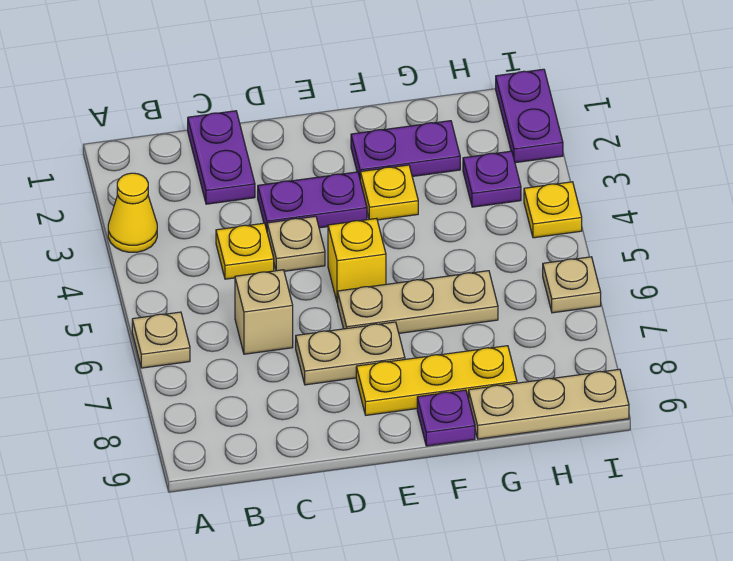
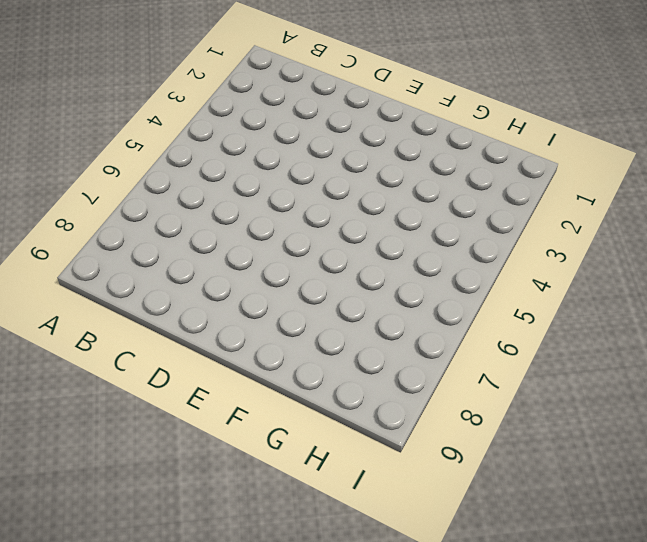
none -> yellow cone A3 level 1
none -> tan plate A6 level 1
none -> purple plate C1:C2 level 1

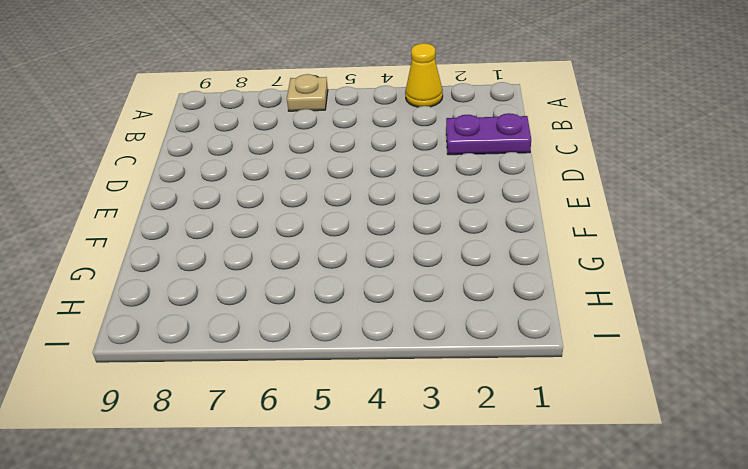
none -> yellow plate C4 level 1
none -> tan brick C6 level 1
none -> purple plate D3:E3 level 1

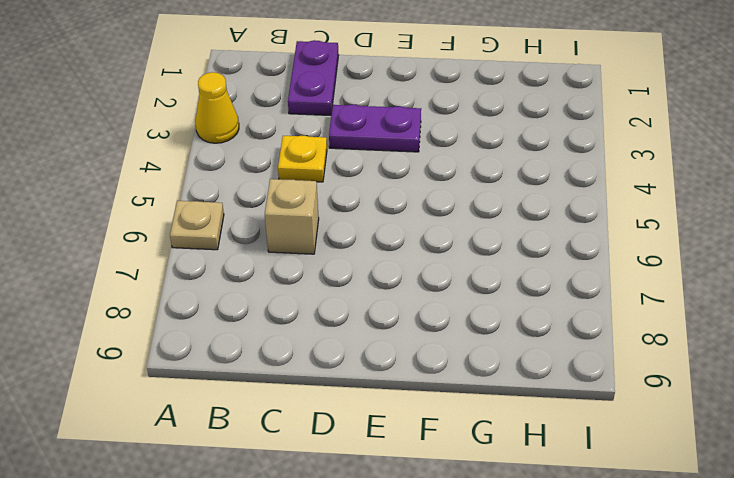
none -> tan plate D4 level 1
none -> tan plate D7:E7 level 1
none -> yellow brick E5 level 1

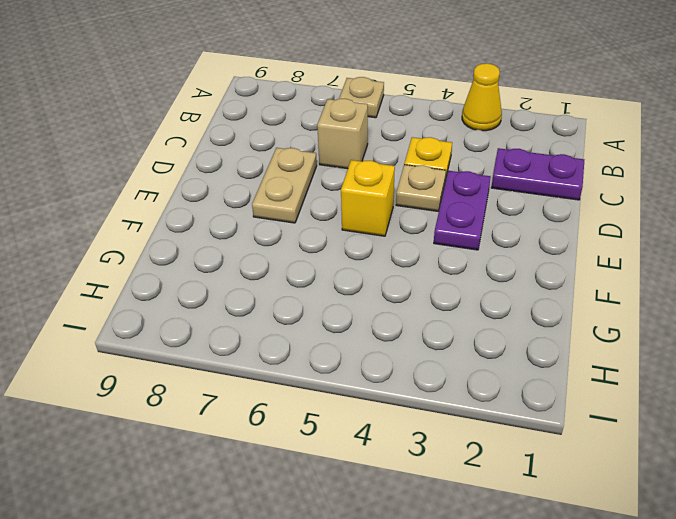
none -> tan plate E6:G6 level 1
none -> yellow plate E8:G8 level 1
none -> purple plate F2:G2 level 1

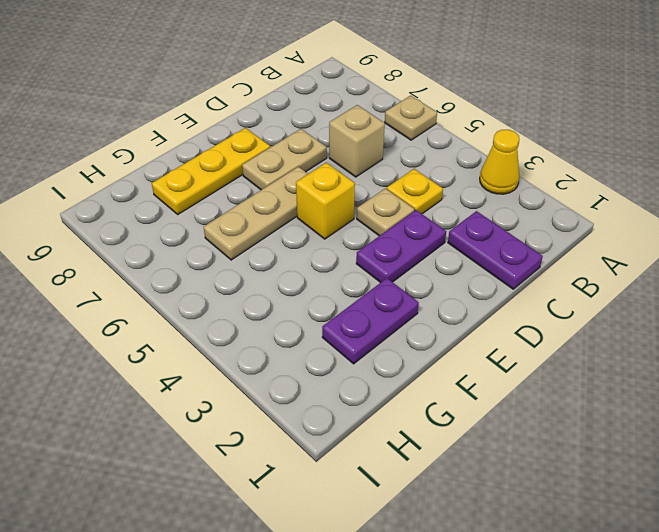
none -> yellow plate F3 level 1
none -> purple plate F9 level 1
none -> tan plate G9:I9 level 1

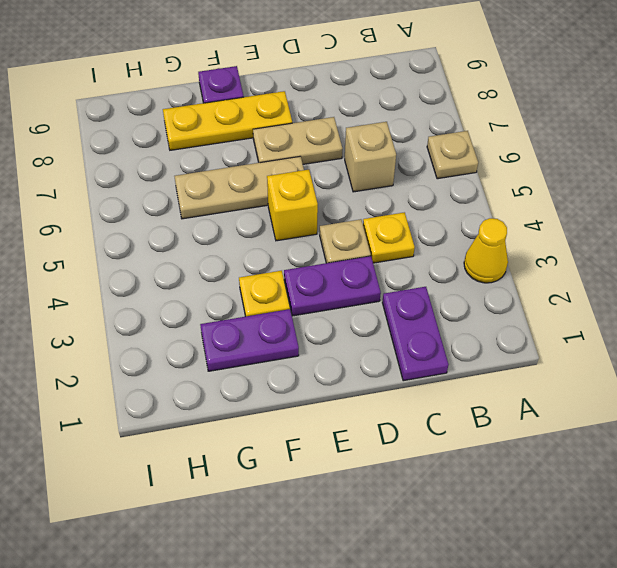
none -> tan plate G9:I9 level 1
none -> purple plate H3 level 1
none -> purple plate I1:I2 level 1

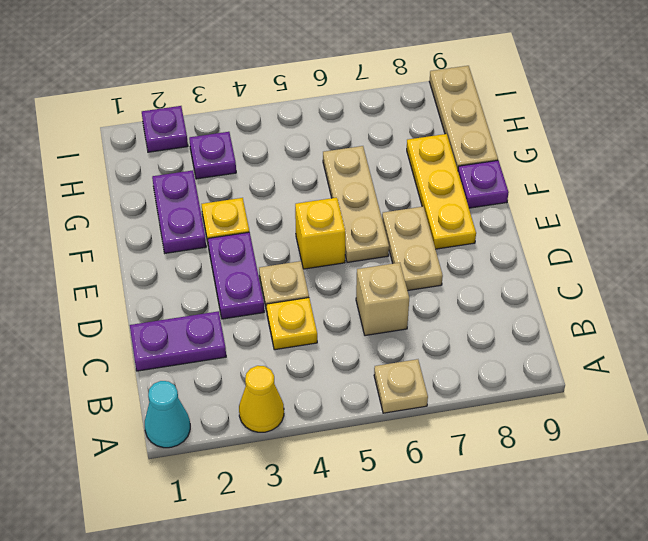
cyan cone A1 level 1 -> none
purple plate I2 level 1 -> purple plate I1:I2 level 1
none -> yellow plate I4 level 1
none -> tan plate I6 level 1

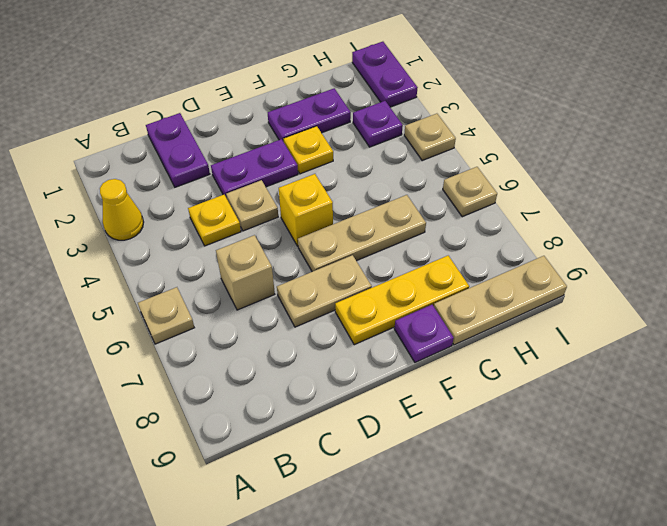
tan plate I4 level 1 -> yellow plate I4 level 1

